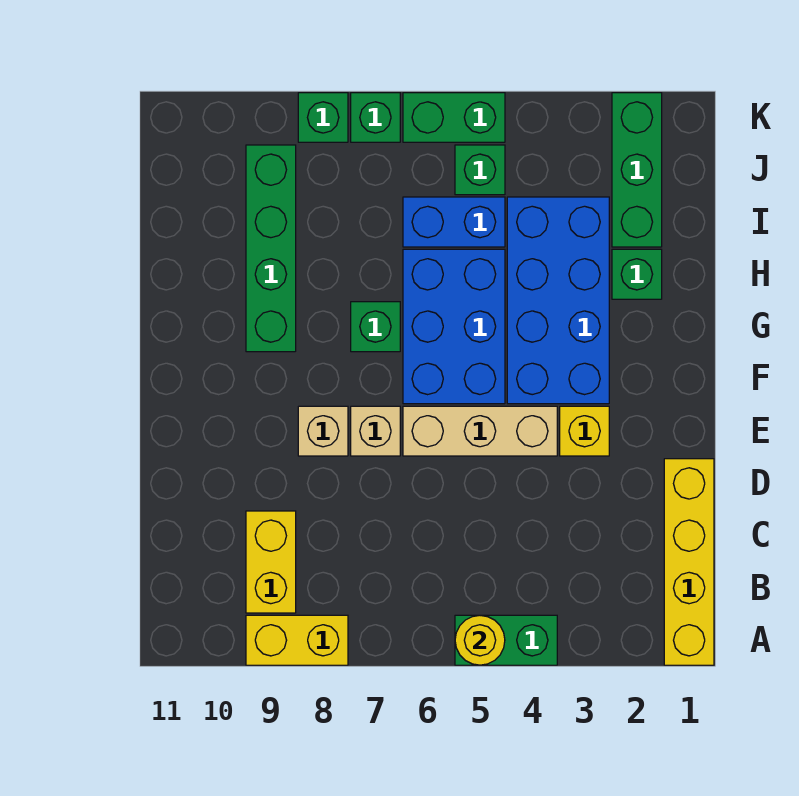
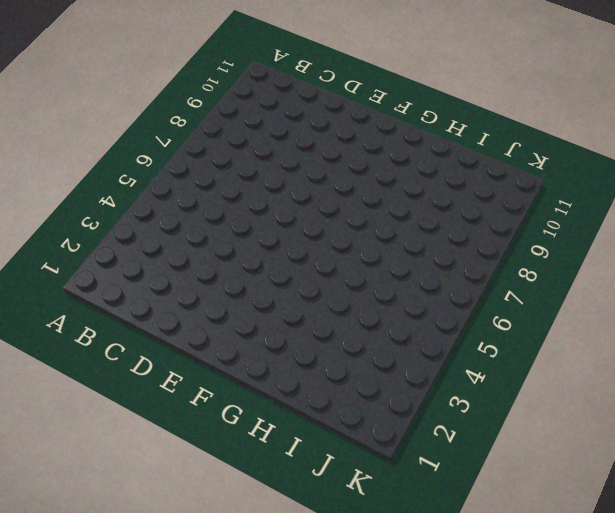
none -> yellow brick A1:D1 level 1
none -> green brick A4:A5 level 1
none -> yellow brick A8:A9 level 1

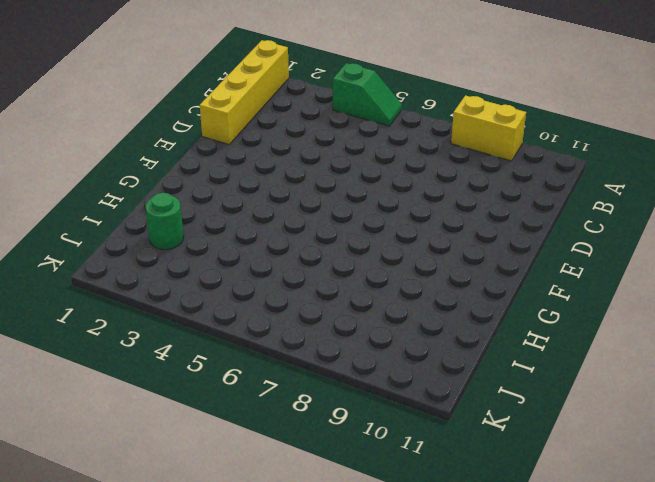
green slope A4:A5 level 1 top 4 -> green brick A4:A5 level 1
green round brick I2 level 1 -> green brick I2:K2 level 1
none -> yellow brick B9:C9 level 1
none -> yellow brick E3 level 1
none -> tan brick E4:E6 level 1

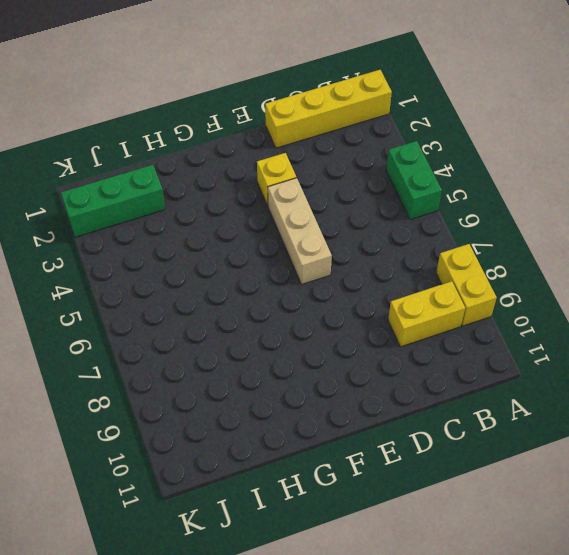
none -> tan brick E7 level 1
none -> tan brick E8 level 1
none -> blue brick F3:I4 level 1

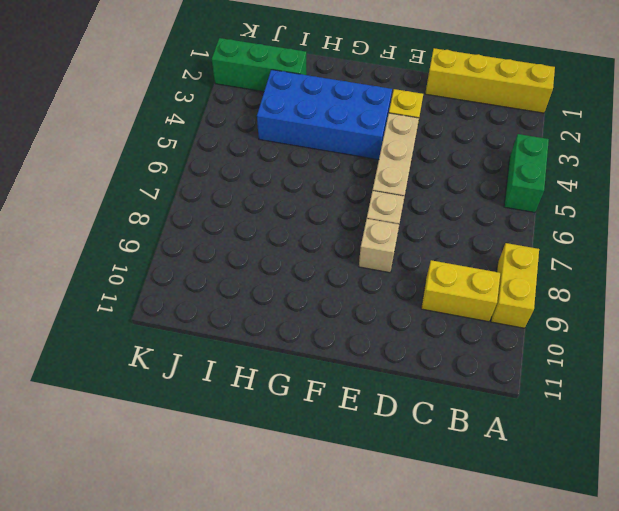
none -> blue brick F5:H6 level 1
none -> green brick G7 level 1
none -> green brick G9:J9 level 1

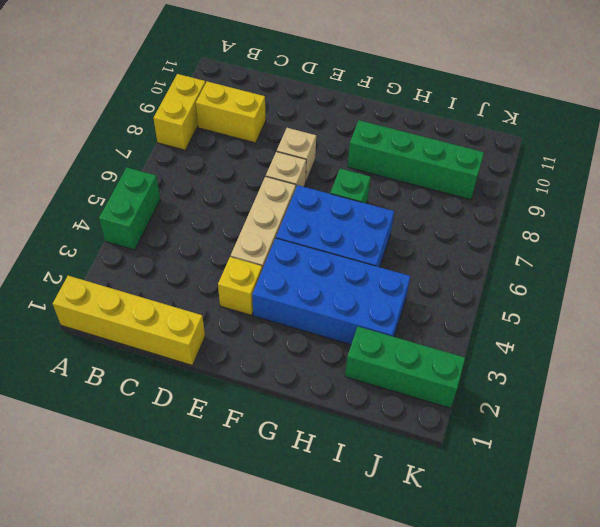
none -> green brick H2 level 1
none -> blue brick I5:I6 level 1
none -> green brick J5 level 1

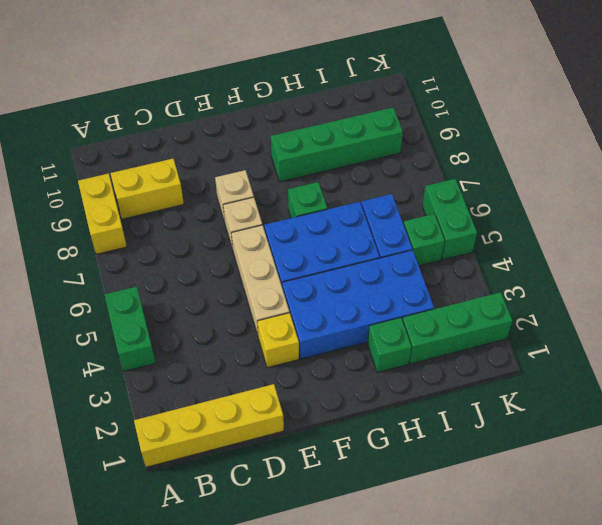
none -> green brick K7 level 1
none -> green brick K8 level 1
none -> yellow round brick A5 level 2

